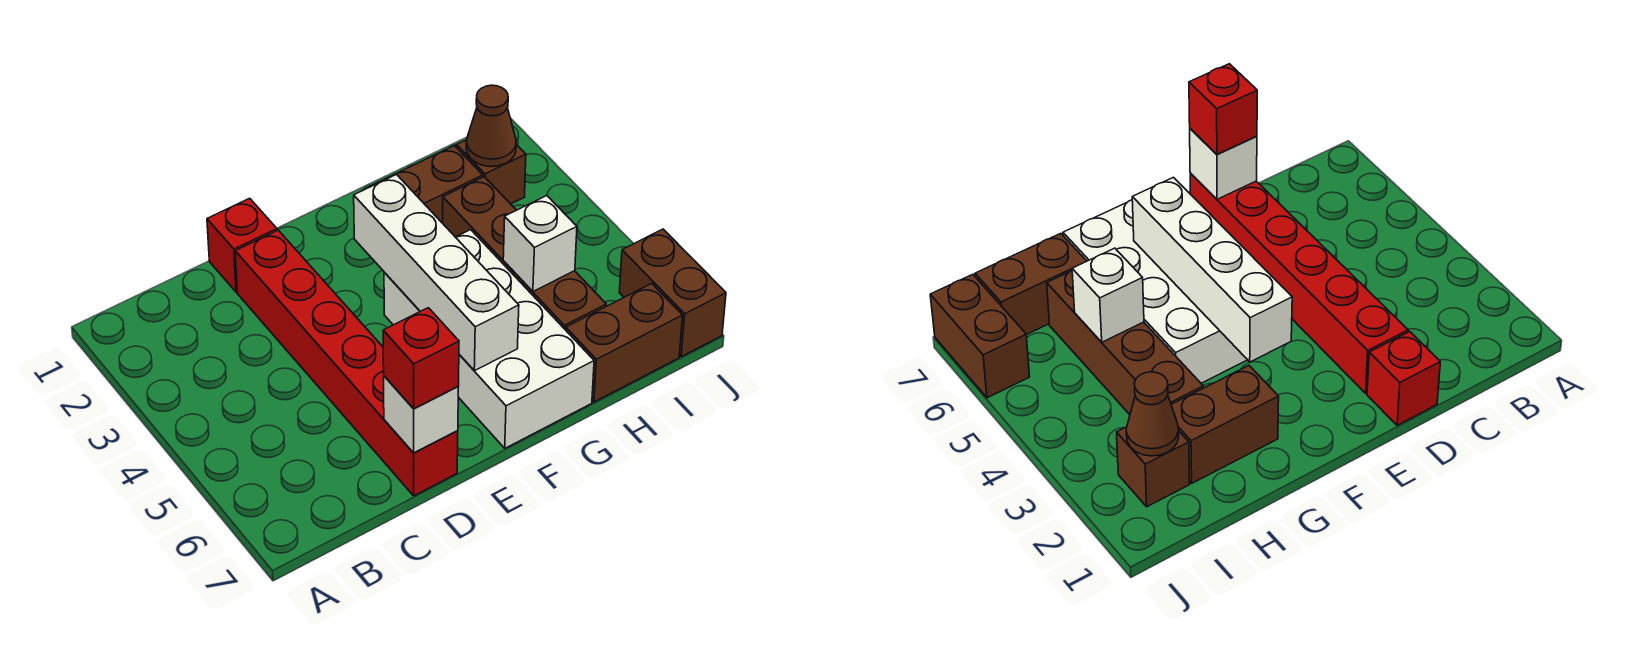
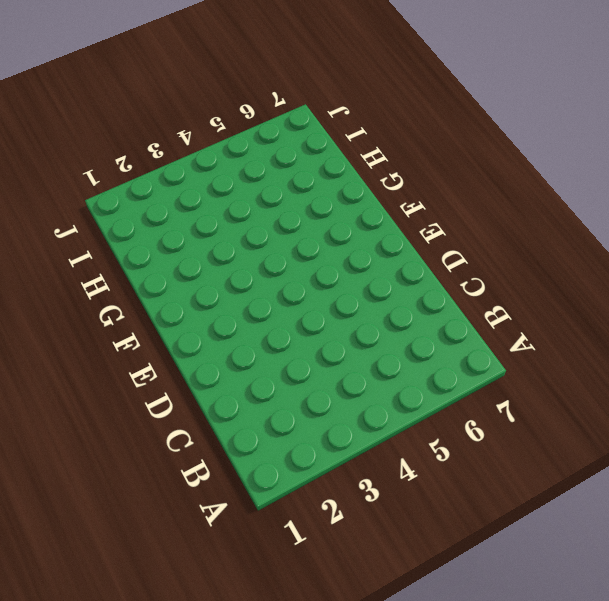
none -> red brick D1 level 1
none -> red brick D2:D7 level 1
none -> white brick F4:G7 level 1

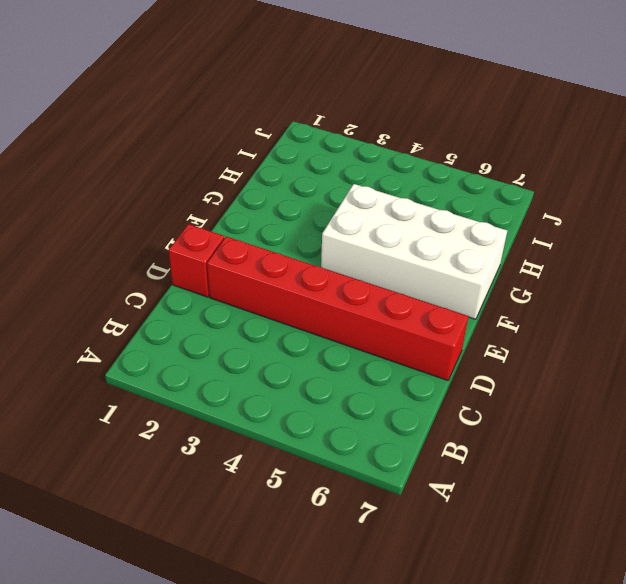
none -> brown brick G2:H2 level 1
none -> brown brick H3:H6 level 1
none -> brown brick H7:I7 level 1

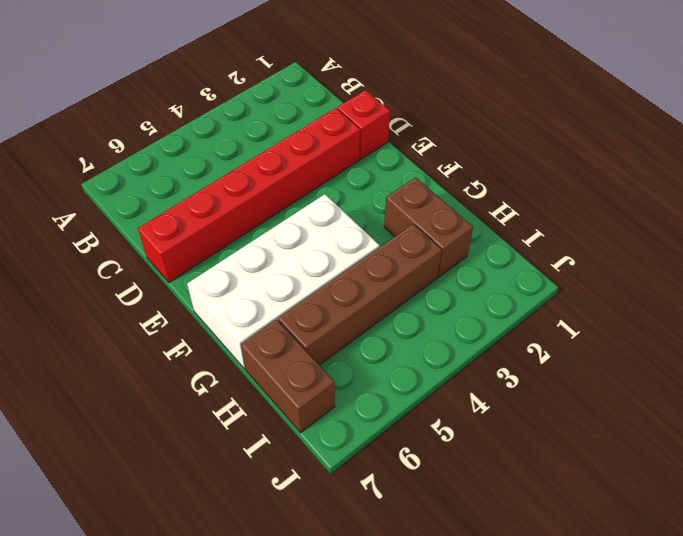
none -> brown brick I2 level 1
none -> brown brick J6:J7 level 1
none -> white brick D7 level 2

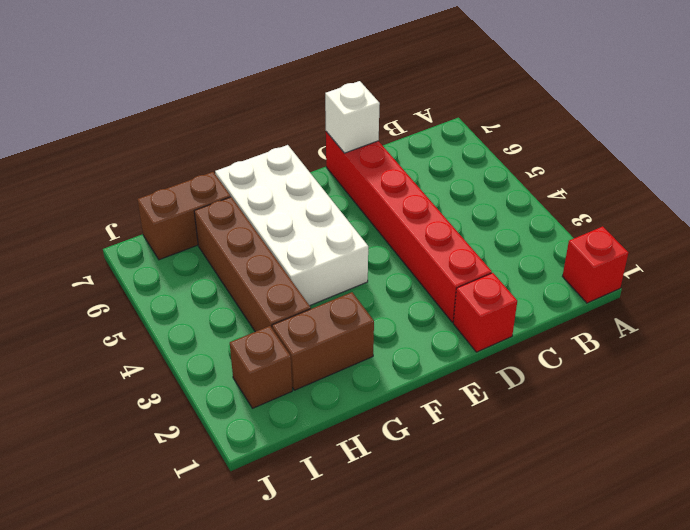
red brick A1 level 1 -> red brick D7 level 3
none -> brown brick J6:J7 level 1
none -> white brick F3:F6 level 2
none -> white brick H5 level 2

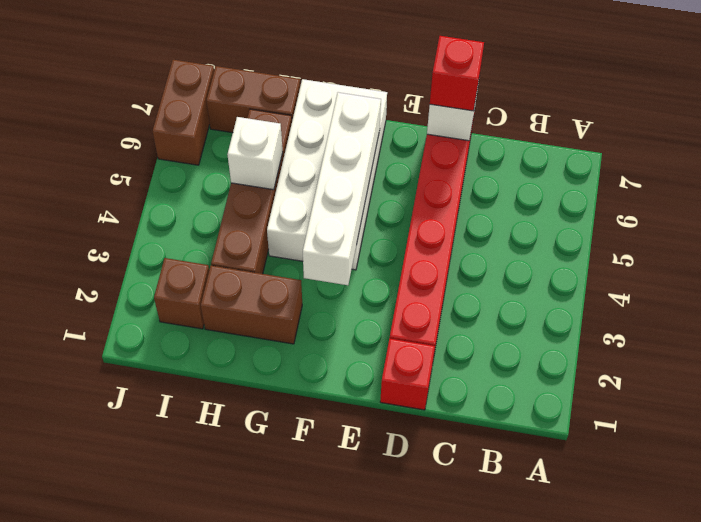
none -> brown cone I2 level 2

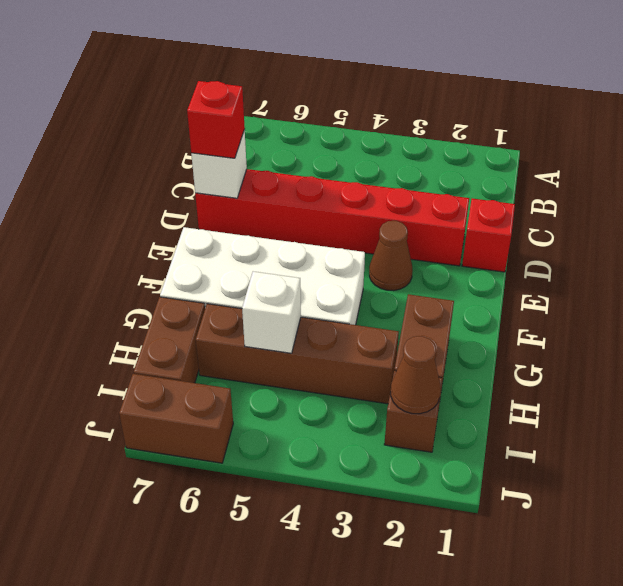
brown cone E3 level 1 -> none
none -> white brick F3:F6 level 2

